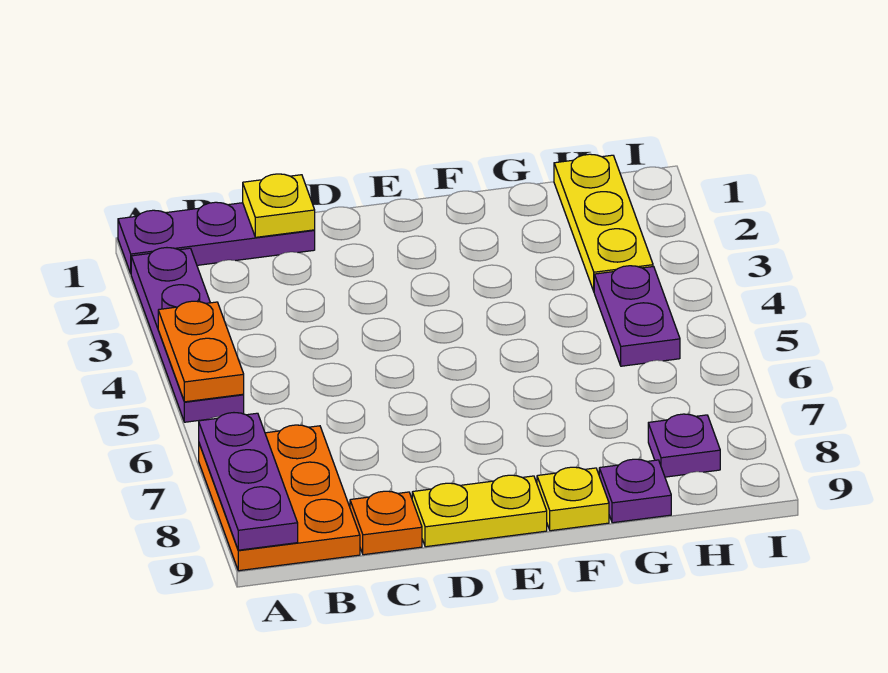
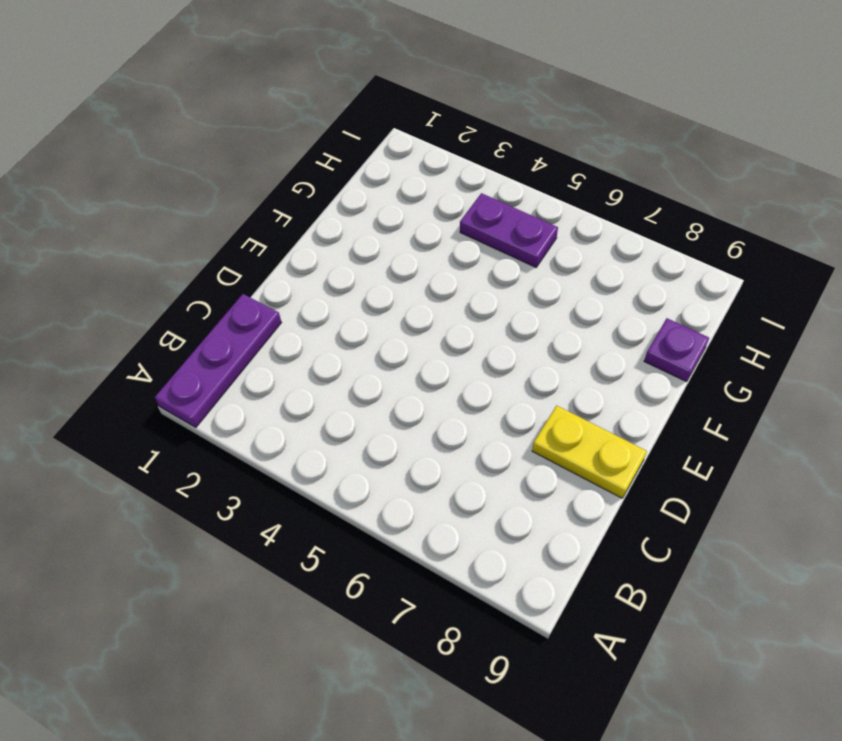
yellow plate D8:D9 level 1 -> yellow plate D9:E9 level 1
none -> purple plate A2:A5 level 1
none -> orange plate A7:B9 level 1
none -> orange plate C9 level 1

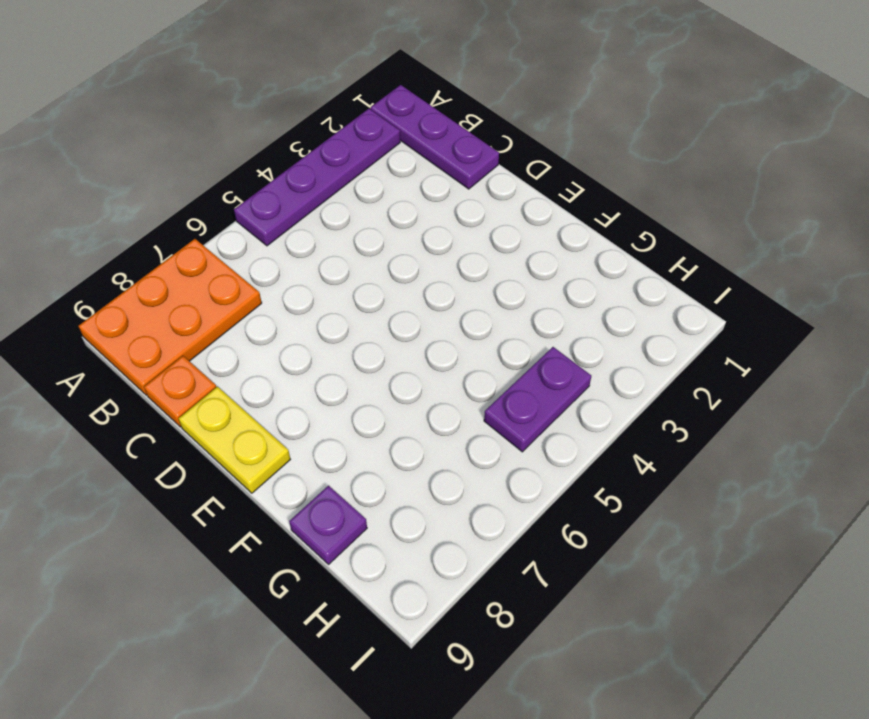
none -> yellow plate F9 level 1
none -> yellow plate H1:H3 level 1
none -> purple plate H8 level 1

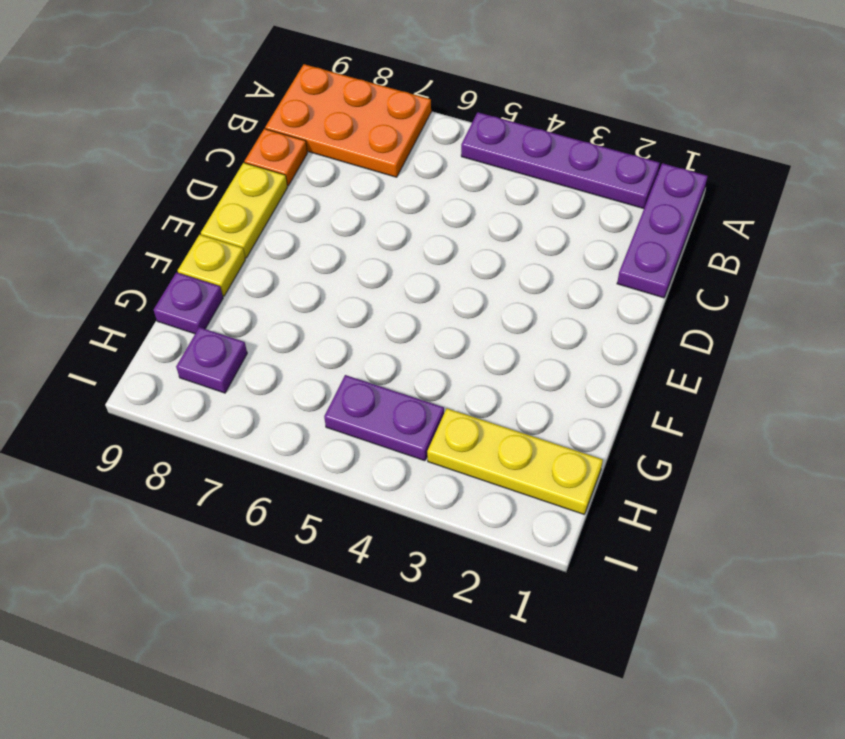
none -> orange plate A4:A5 level 2
none -> purple plate A7:A9 level 2
none -> yellow plate C1 level 2

